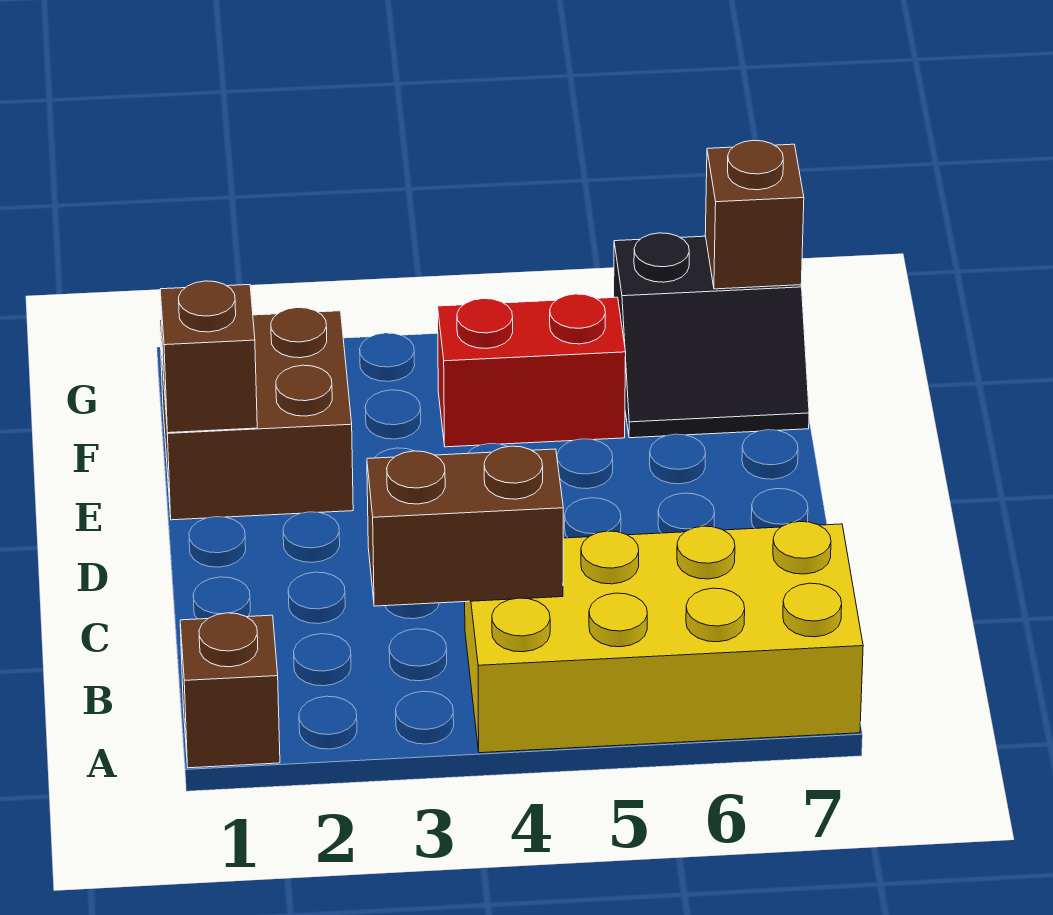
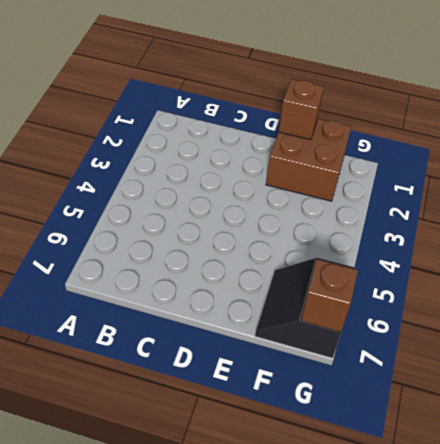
none -> brown brick A1 level 1
none -> yellow brick A4:B7 level 1

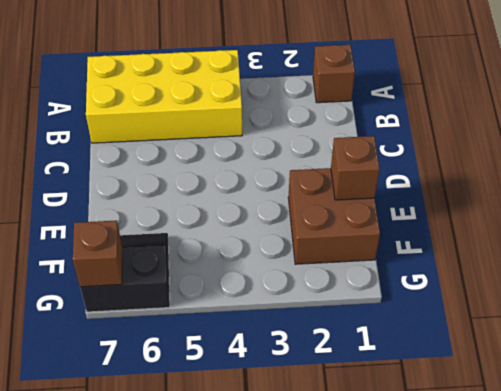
none -> red brick F4:F5 level 1
none -> brown brick B3:B4 level 2

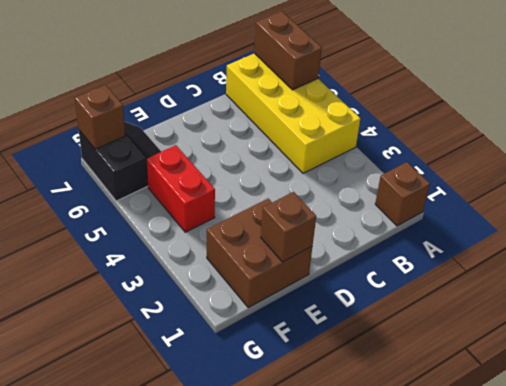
brown brick A6:A7 level 2 -> brown brick B3:B4 level 2

